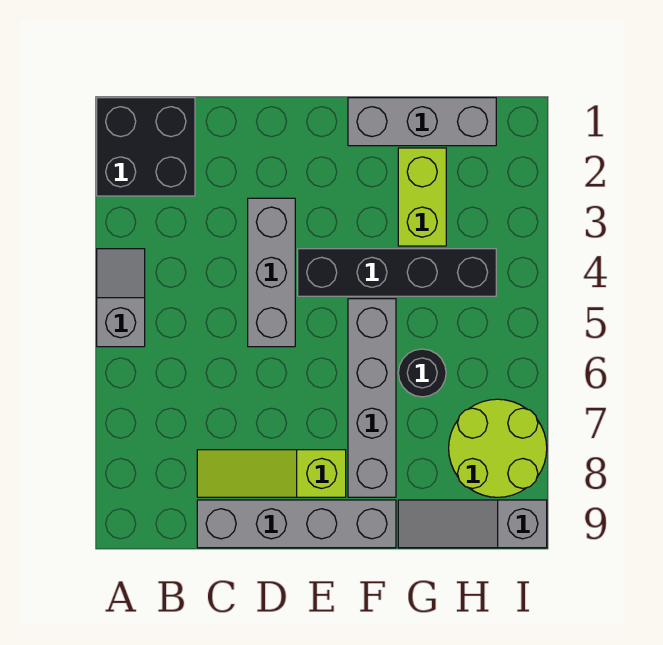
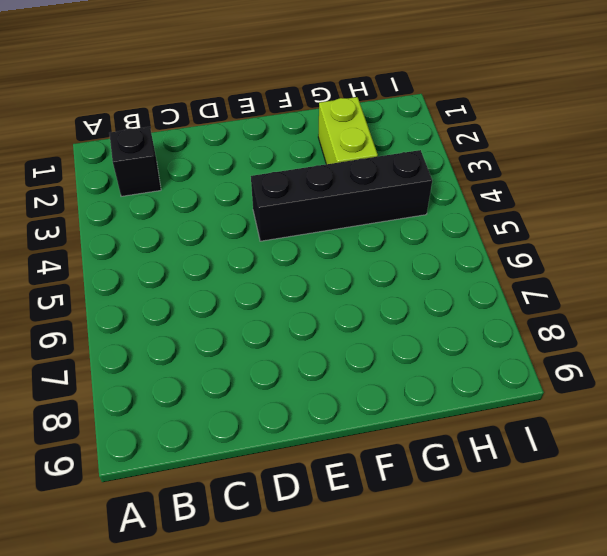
black brick B2 level 1 -> black brick A1:B2 level 1
none -> grey slope A4:A5 level 1 top 5
none -> lime slope C8:E8 level 1 top E
none -> grey brick C9:F9 level 1

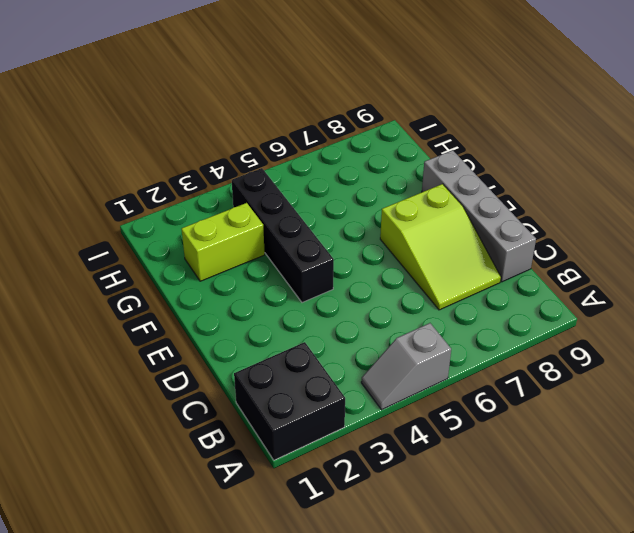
lime slope C7:E8 level 1 top E -> lime slope C8:E8 level 1 top E
none -> grey brick D3:D5 level 1
none -> grey brick F1:H1 level 1
none -> grey brick F5:F8 level 1

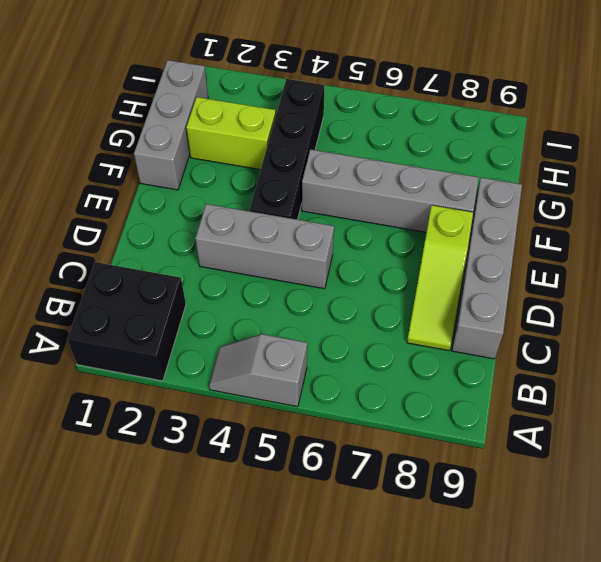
none -> black round brick G6 level 1
none -> grey slope G9:I9 level 1 top I
none -> lime round brick H7:I8 level 1

